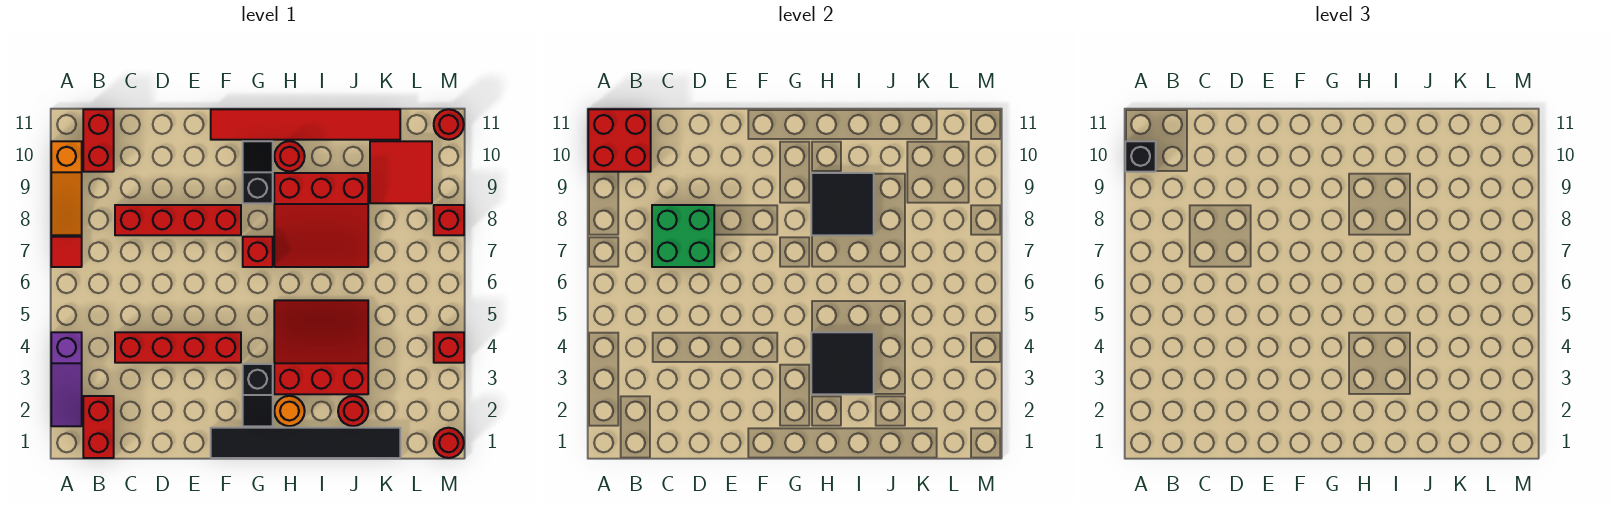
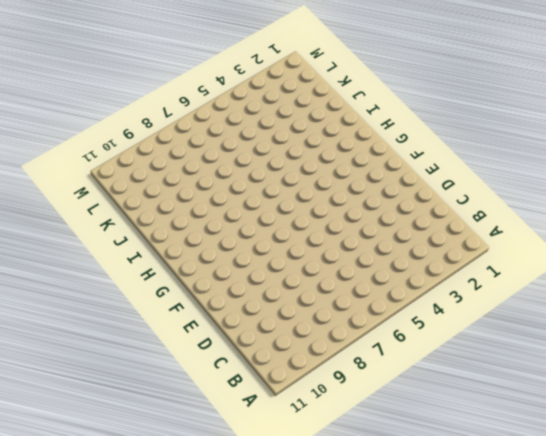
none -> purple slope A2:A4 level 1 top 4
none -> red tile A7 level 1
none -> orange slope A8:A10 level 1 top 10

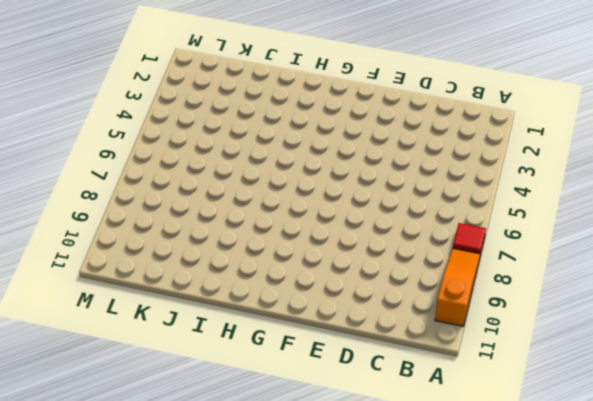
none -> purple slope A2:A4 level 1 top 4
none -> red brick B1:B2 level 1
none -> red brick B10:B11 level 1

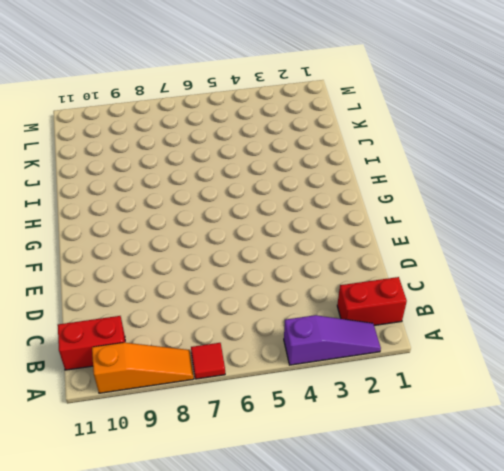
none -> red brick C4:F4 level 1
none -> red brick C8:F8 level 1
none -> black tile F1:K1 level 1

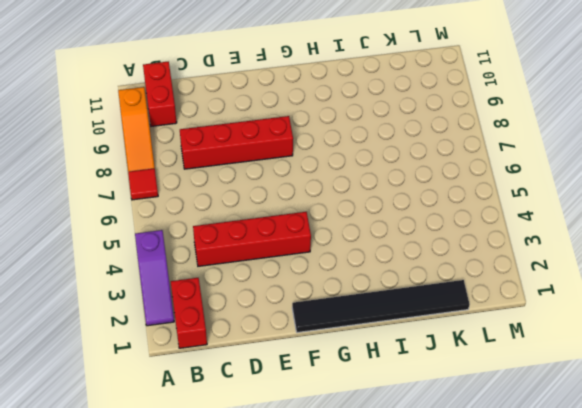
none -> red tile F11:K11 level 1
none -> black slope G2:G3 level 1 top 3
none -> red brick G7 level 1

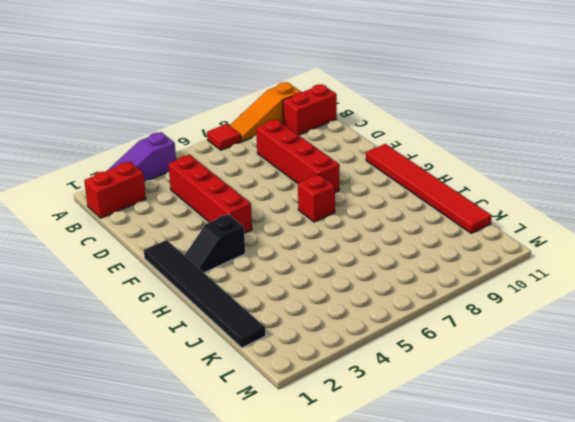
none -> black slope G9:G10 level 1 top 9
none -> orange round brick H2 level 1
none -> red slope H3:J5 level 1 top 3

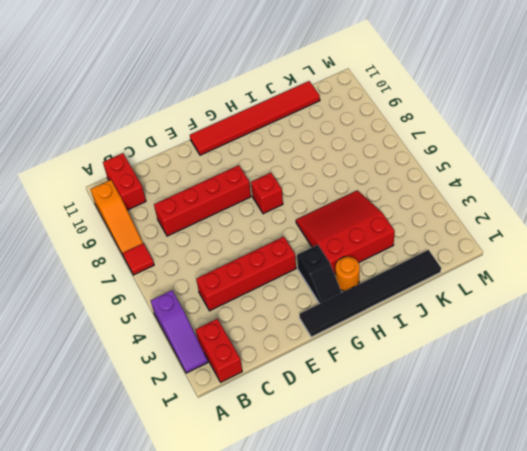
none -> black slope G9:G10 level 1 top 9
none -> red slope H7:J9 level 1 top 9
none -> red round brick H10 level 1

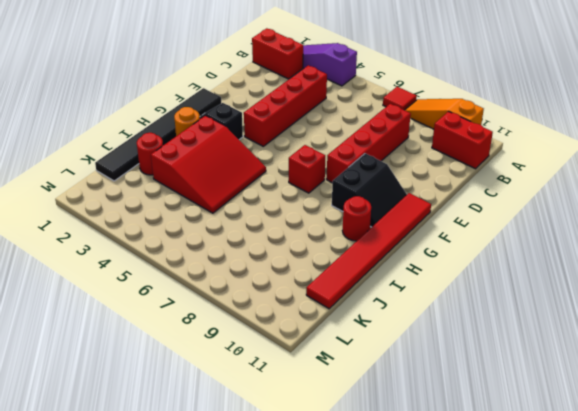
black slope F9:G10 level 1 top 9 -> black slope G9:G10 level 1 top 9
none -> red slope H7:J9 level 1 top 9
none -> red tile K9:L10 level 1
none -> red round brick M1 level 1

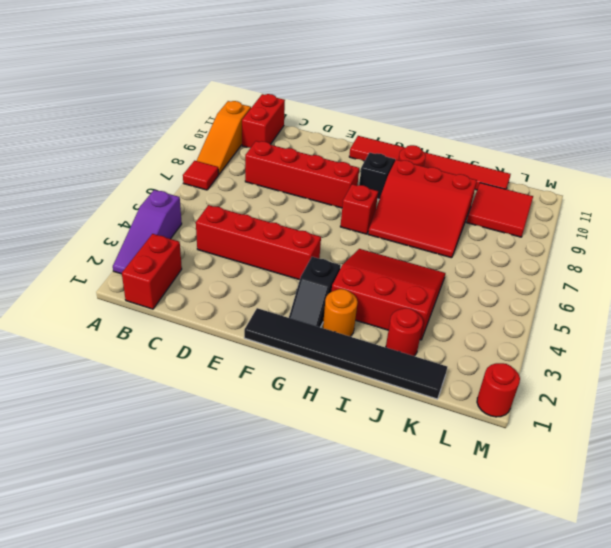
none -> red brick M4 level 1
none -> red brick M8 level 1
none -> red round brick M11 level 1

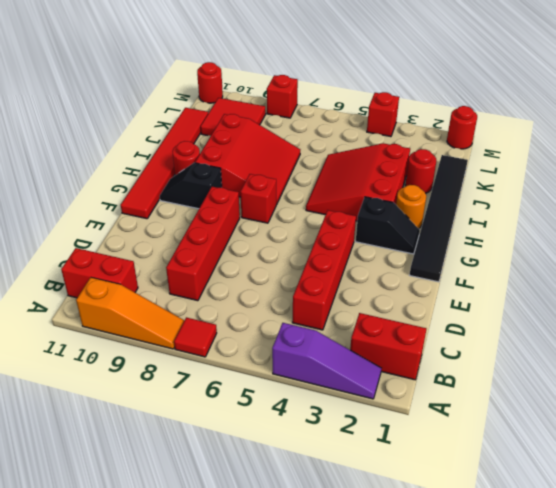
none -> red brick A10:B11 level 2
none -> green brick C7:D8 level 2
none -> black tile H3:I4 level 2

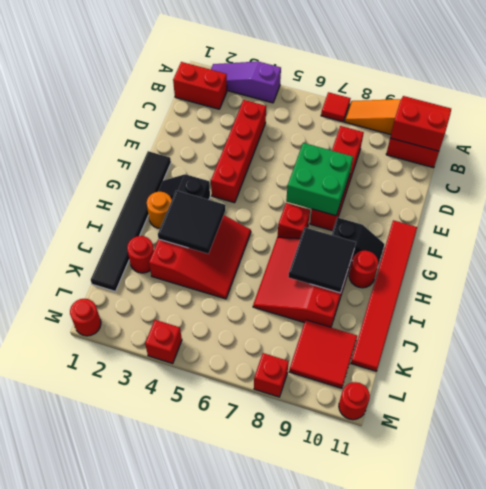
red slope A10:B11 level 2 top B -> red brick A10:B11 level 2
green brick E7:F8 level 2 -> green brick C7:D8 level 2
none -> black brick A10 level 3

